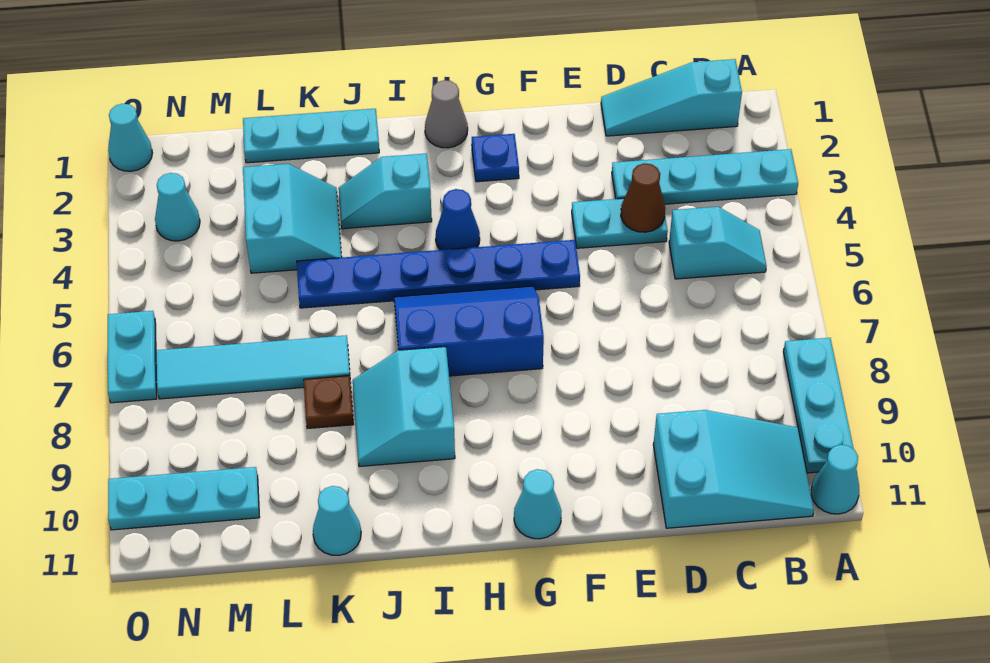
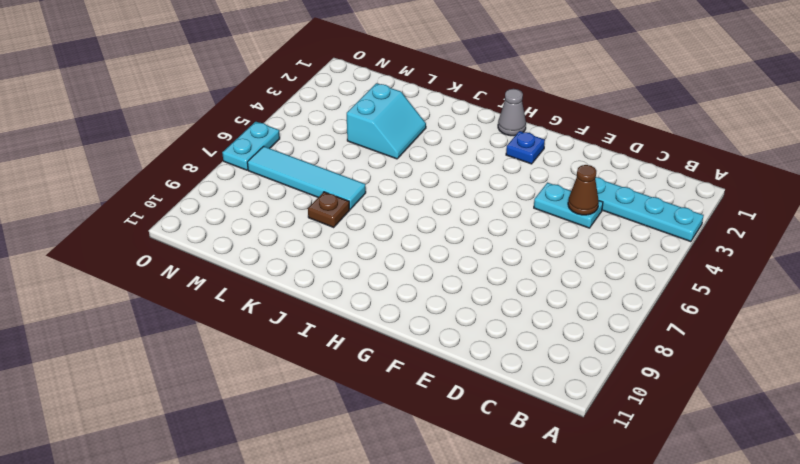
none -> cyan plate A8:A10 level 1
none -> cyan cone A11 level 1
none -> cyan slope B1:D1 level 1 top B

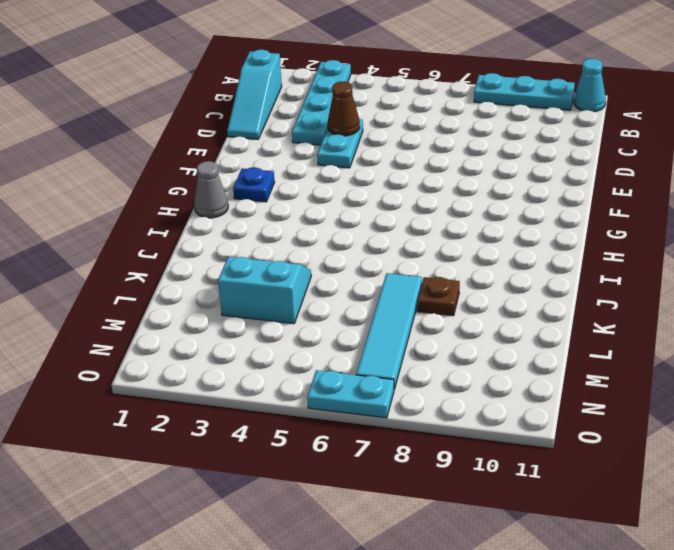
none -> cyan slope B5:C5 level 1 top C
none -> cyan slope B10:D11 level 1 top D
none -> blue plate F5:K5 level 1

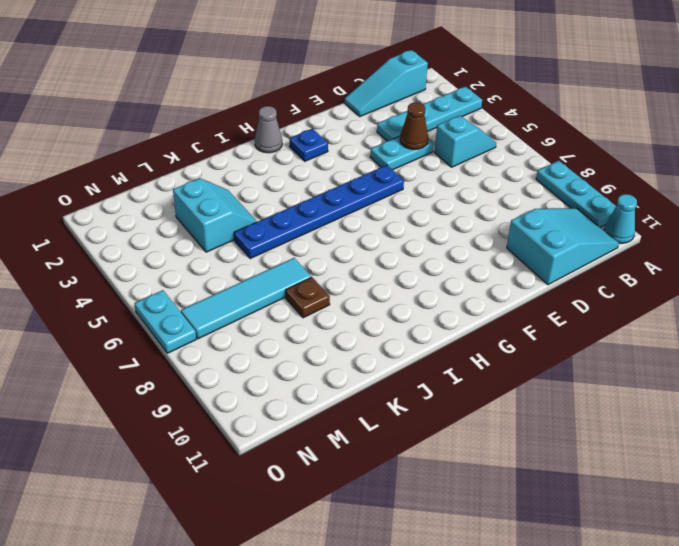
none -> blue slope G6:I7 level 1 top 7
none -> cyan cone G11 level 1
none -> blue cone H4 level 1

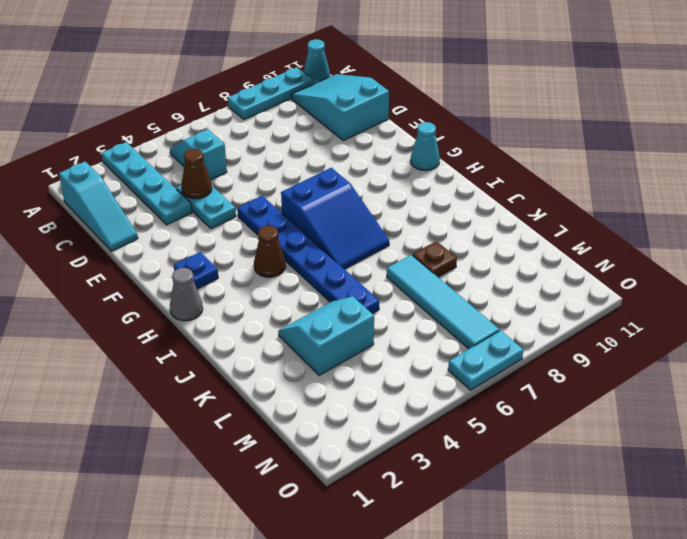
blue slope G6:I7 level 1 top G -> blue slope G6:I7 level 1 top 7
brown cone H4 level 1 -> blue cone H4 level 1
none -> cyan slope I3:J3 level 1 top I
none -> cyan slope I8:J9 level 1 top I
none -> cyan plate J1:L1 level 1

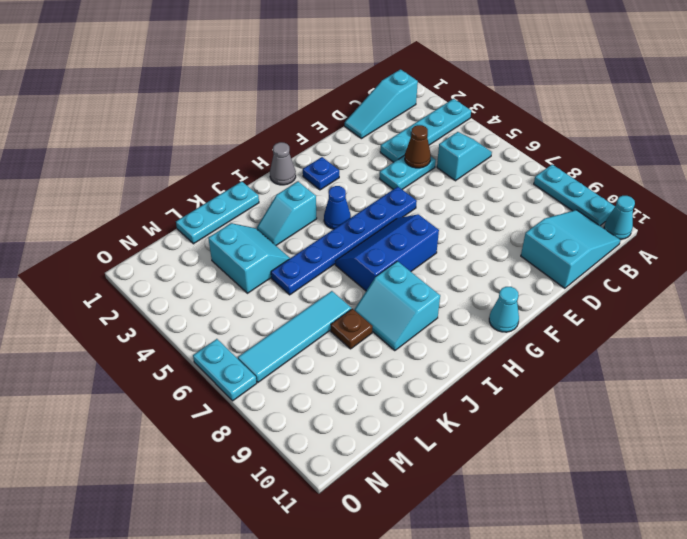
none -> cyan cone K11 level 1
none -> cyan plate M10:O10 level 1
none -> cyan cone N3 level 1

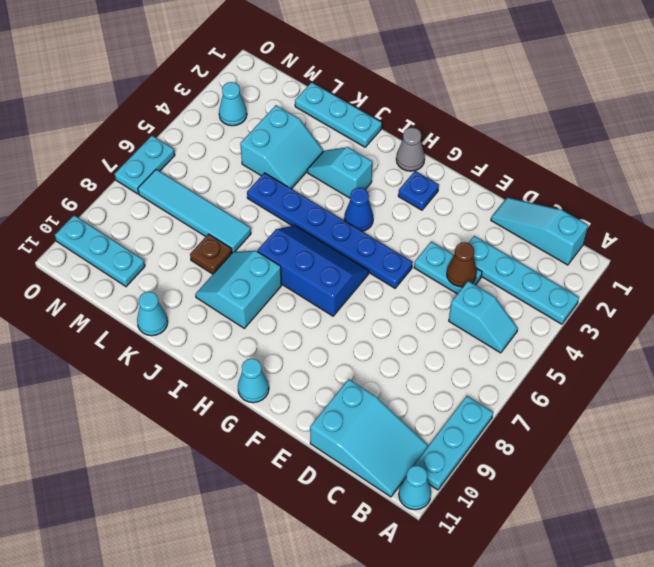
none -> cyan cone O1 level 1

